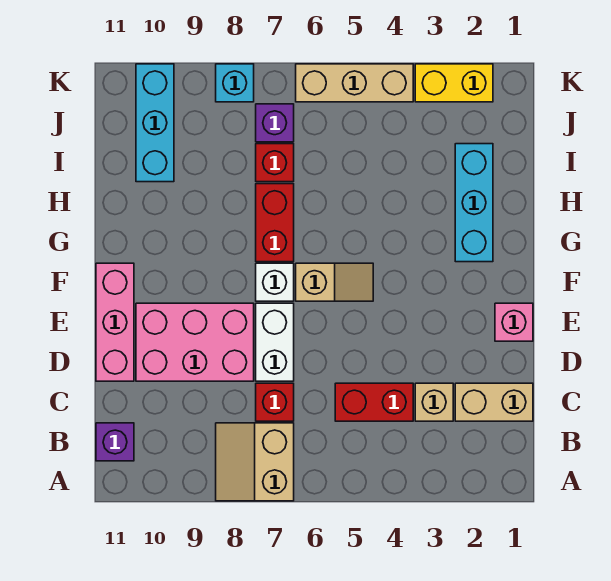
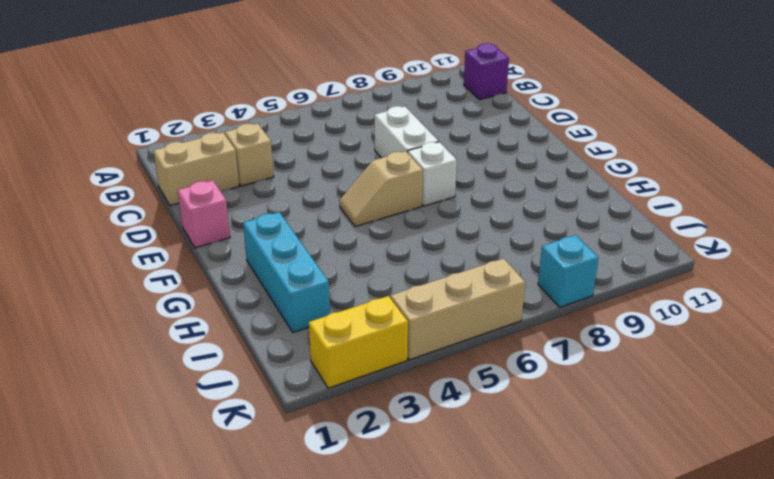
none -> tan slope A7:B8 level 1 top 7
none -> red brick C4:C5 level 1
none -> red brick C7 level 1

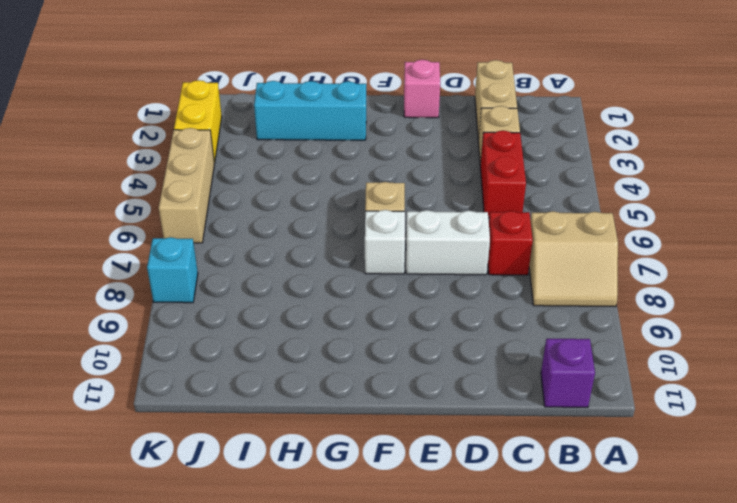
none -> pink brick D8:E10 level 1
none -> pink brick D11:F11 level 1
none -> red brick G7:H7 level 1

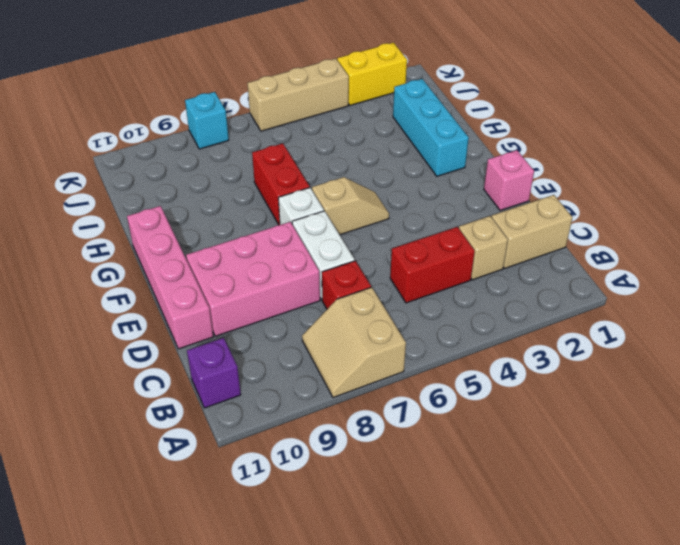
pink brick D11:G11 level 1 -> pink brick D11:F11 level 1
none -> red brick I7 level 1
none -> cyan brick I10:K10 level 1
none -> purple brick J7 level 1

